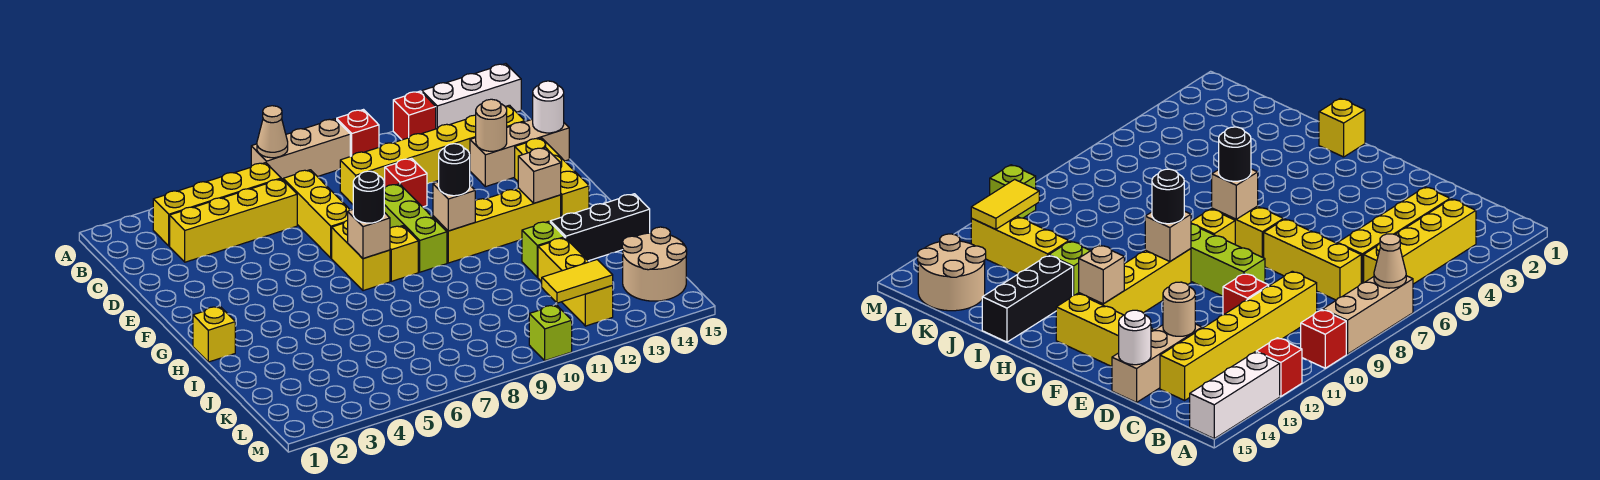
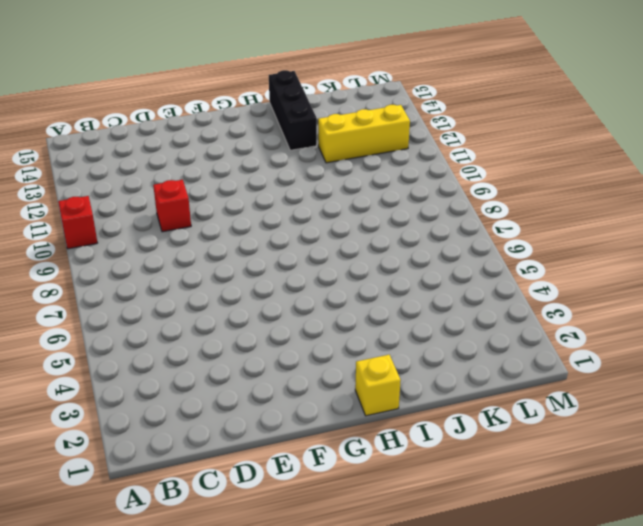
none -> tan brick A7:A9 level 1
none -> red brick A12 level 1
none -> white brick A13:A15 level 1
none -> yellow brick B3:B6 level 1

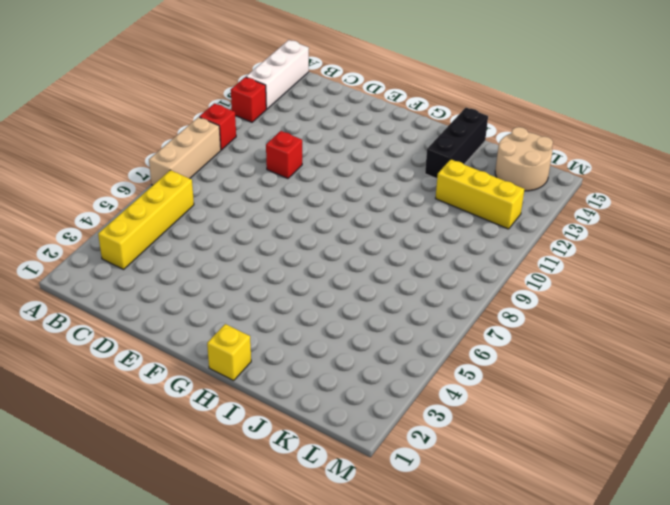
none -> yellow brick C3:C6 level 1
none -> yellow brick C7:E7 level 1
none -> yellow brick C9:C14 level 1
none -> tan brick D13:D15 level 1

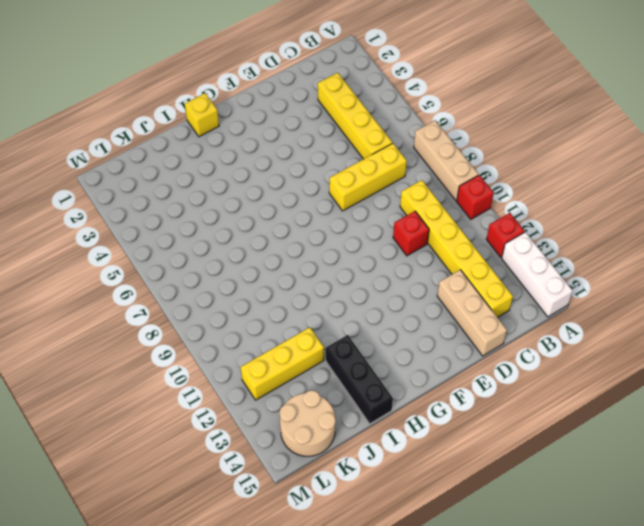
none -> yellow brick B3:B6 level 1
none -> lime brick E9:G9 level 1
none -> yellow brick E14:G14 level 1
none -> yellow brick F7:G7 level 1

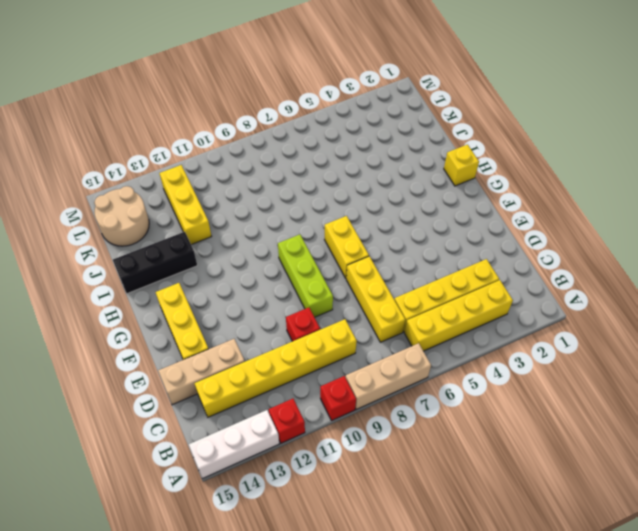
none -> yellow brick G8 level 1
none -> yellow brick G10:G13 level 1
none -> lime brick I12 level 1
none -> lime brick M10 level 1

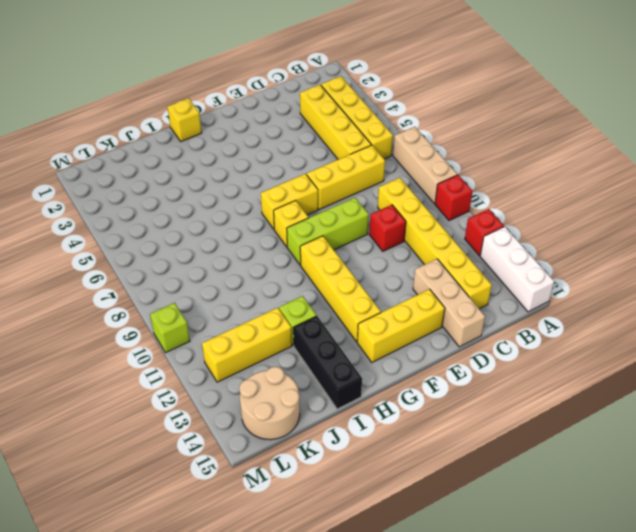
none -> tan cone A7 level 2
none -> tan round brick D13 level 2
none -> white round brick D15 level 2
none -> tan brick G7 level 2

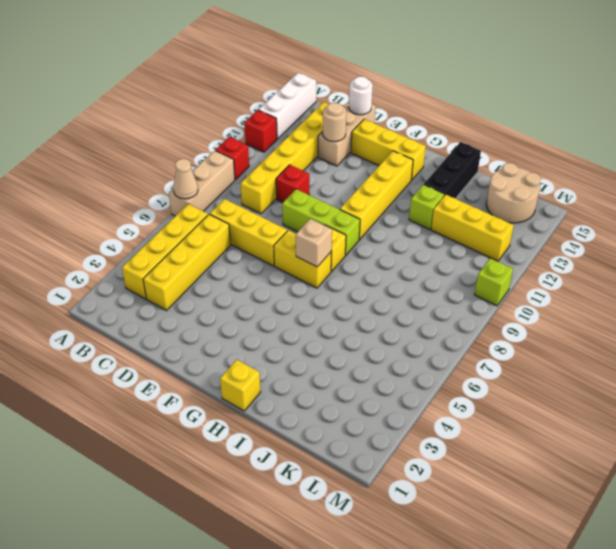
none -> tan brick G10 level 2
none -> tan brick G13 level 2
none -> yellow tile L11:L12 level 2
none -> black round brick G7 level 3

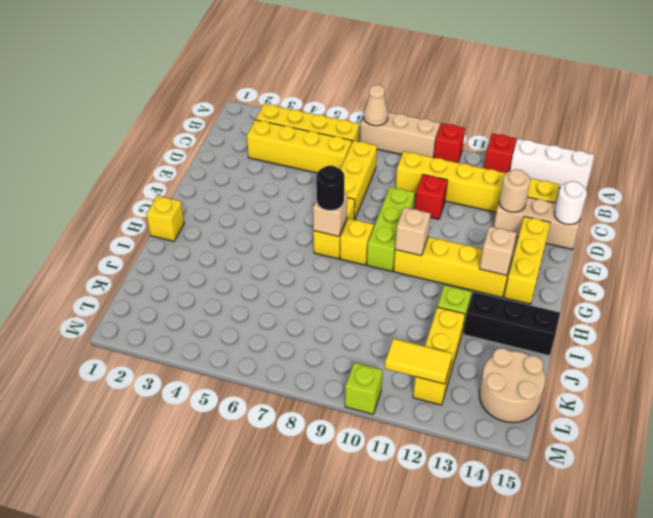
none -> black round brick G10 level 3

